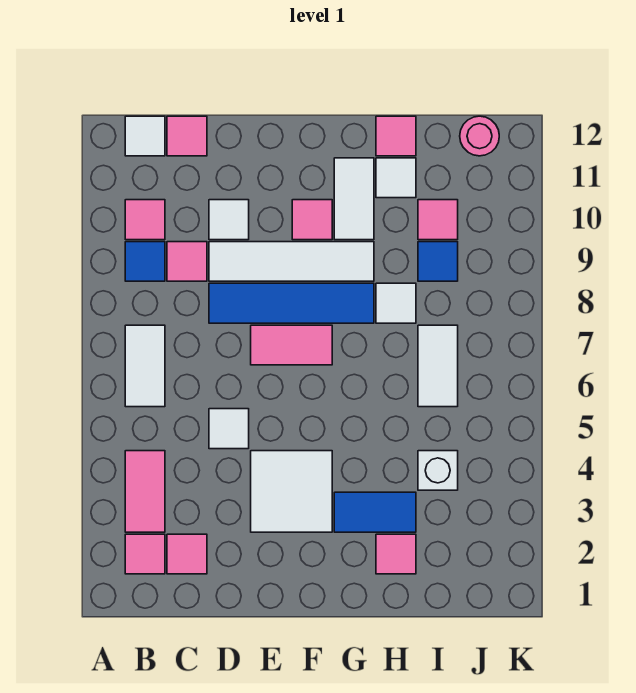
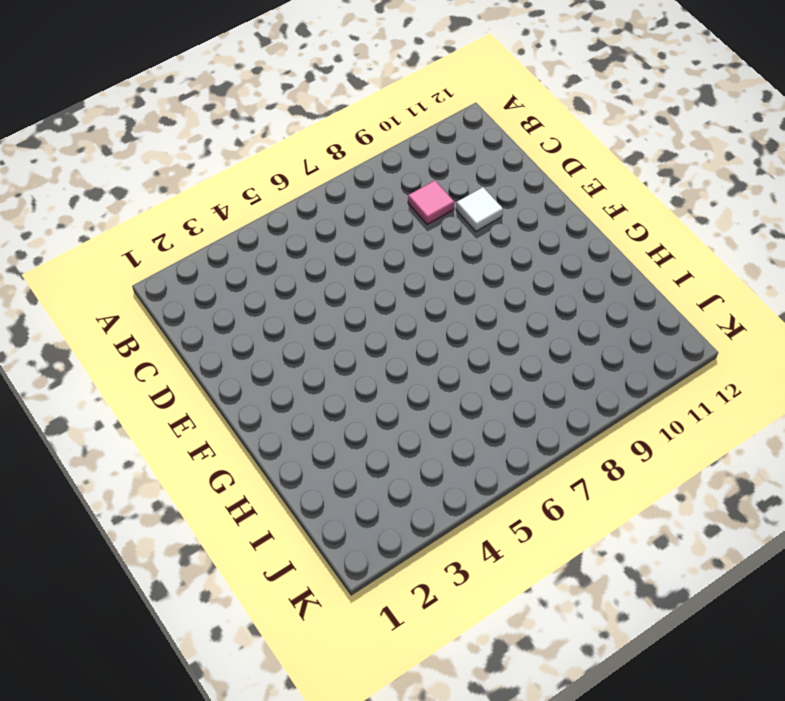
none -> pink tile B2 level 1
none -> pink tile B3:B4 level 1
none -> white tile B6:B7 level 1

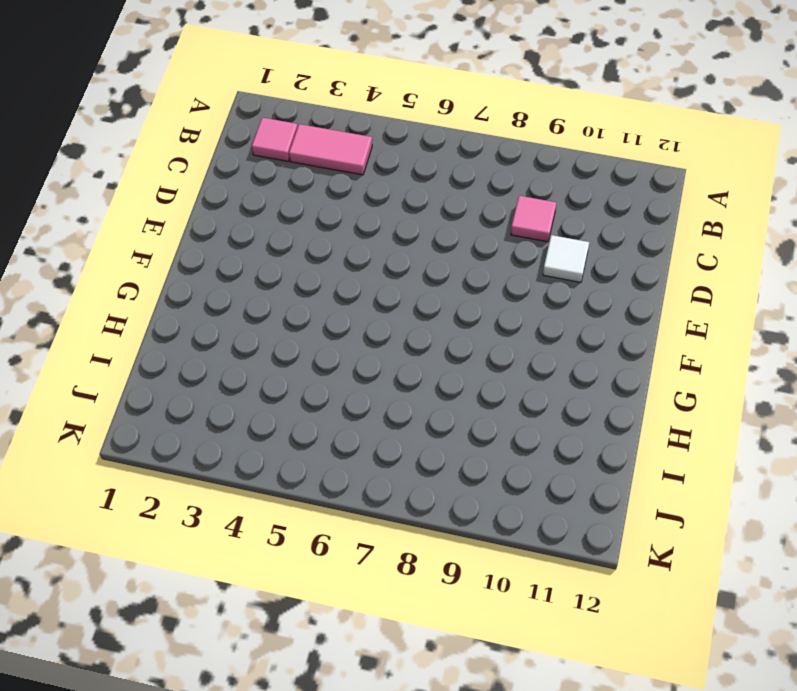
none -> white tile B6:B7 level 1
none -> blue tile B9 level 1
none -> pink tile B10 level 1

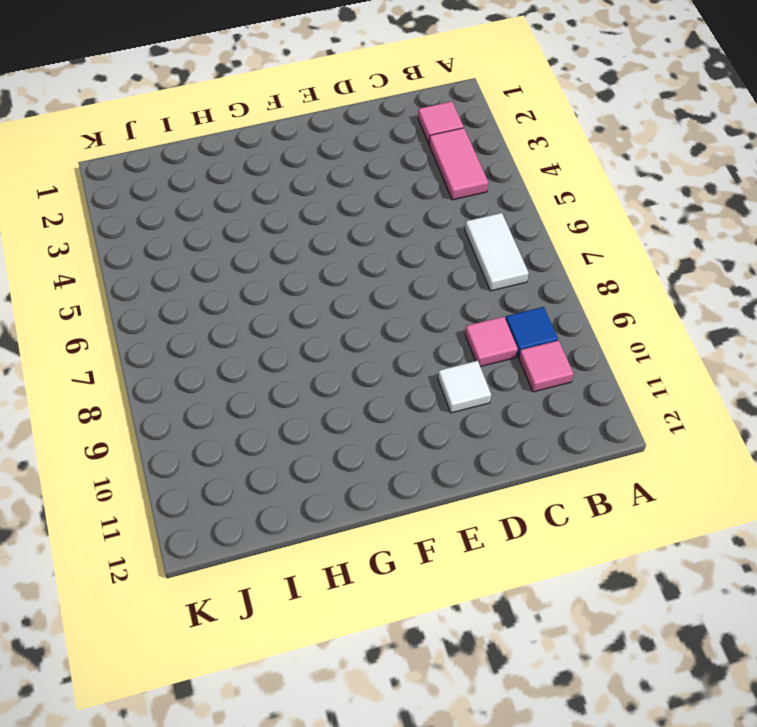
none -> white tile B12 level 1
none -> pink tile C2 level 1
none -> pink tile C12 level 1

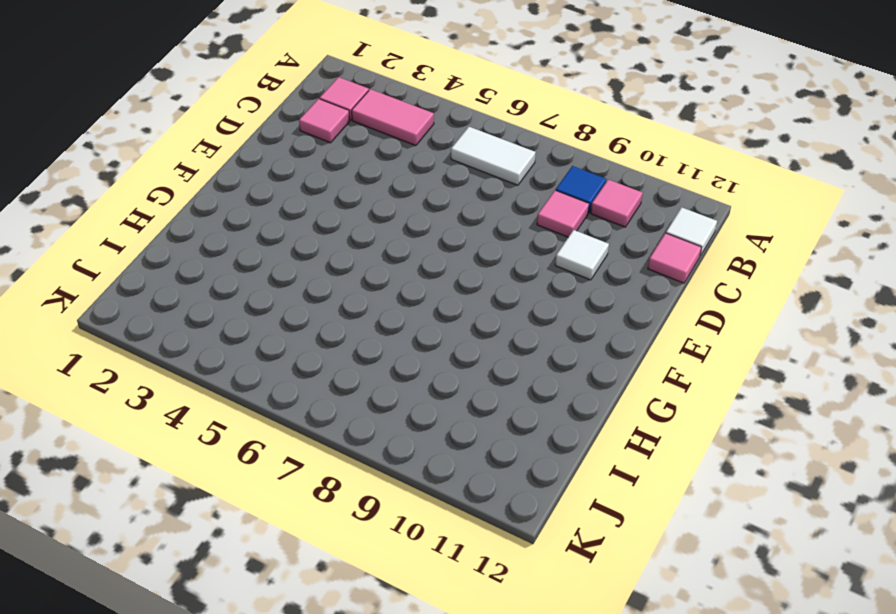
none -> white tile D5 level 1
none -> blue tile D8:G8 level 1
none -> white tile D9:G9 level 1

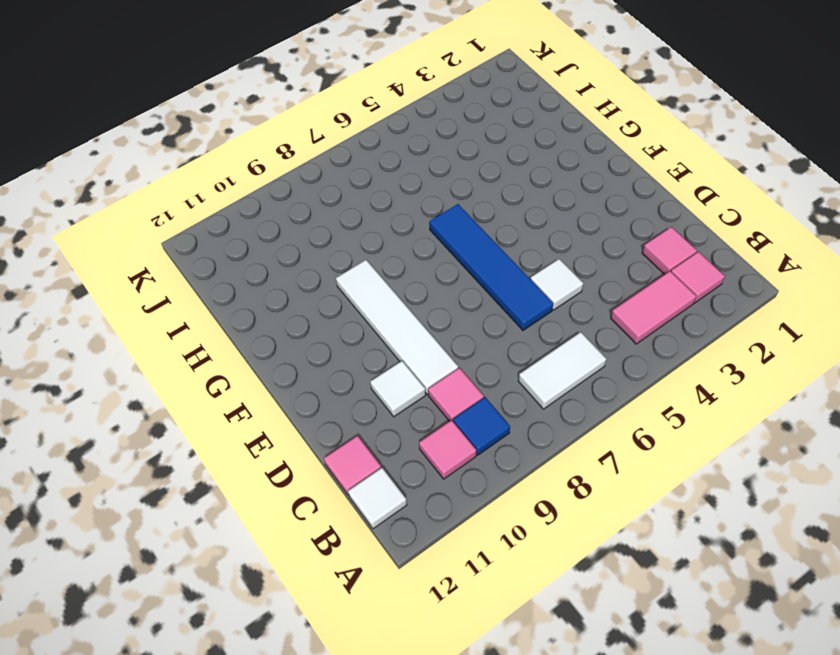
blue tile D6:G6 level 1 -> blue tile D8:G8 level 1
none -> white tile E3:F4 level 1
none -> pink tile E7:F7 level 1
none -> pink tile F10 level 1

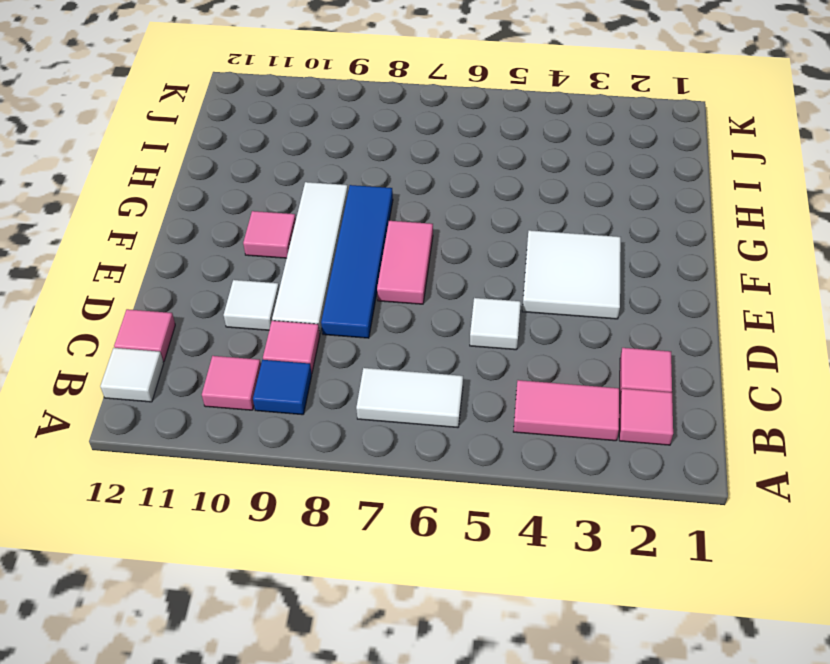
none -> blue tile G3:H3 level 1
none -> white tile G10:G11 level 1
none -> pink tile H2 level 1

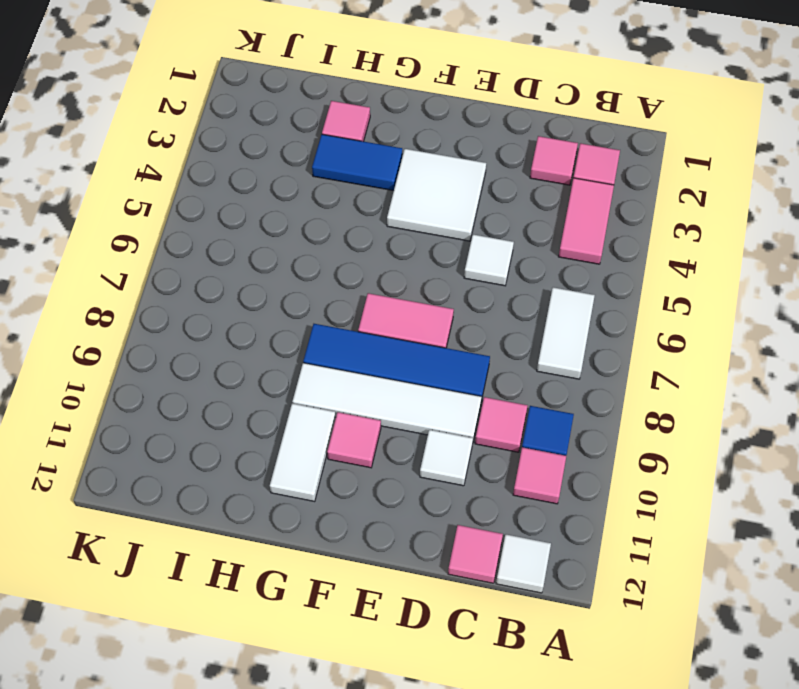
none -> white tile H8 level 1
none -> white tile H11 level 1
none -> pink tile H12 level 1

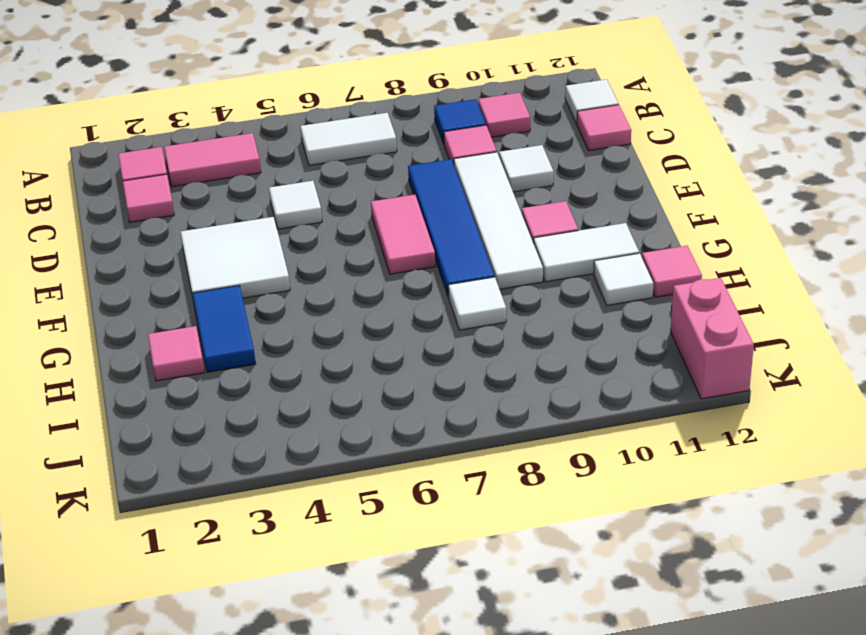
pink brick J12:K12 level 1 -> pink round brick J12 level 1
none -> white brick I4 level 1
none -> white tile I6:I7 level 1
none -> blue tile I9 level 1

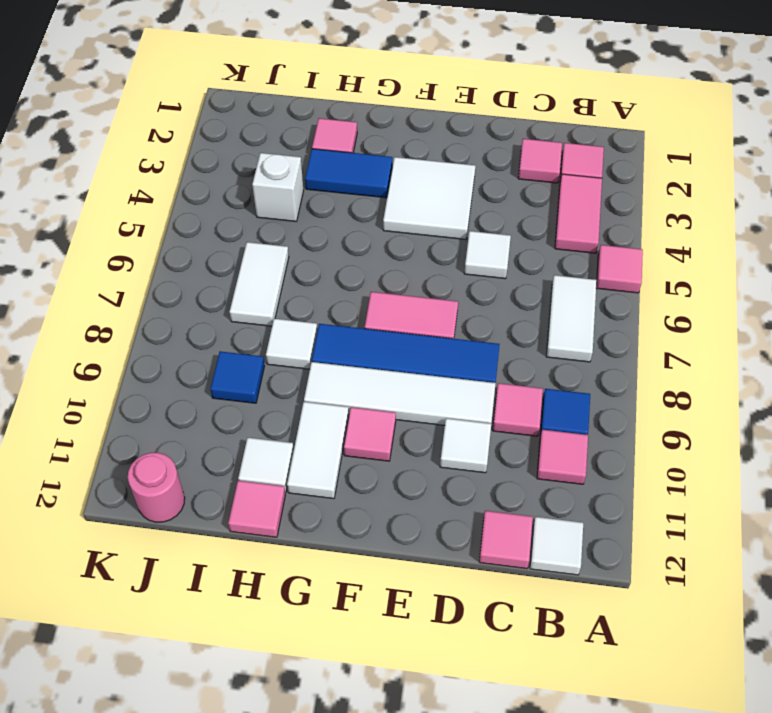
pink tile A5 level 1 -> pink tile I10 level 1

